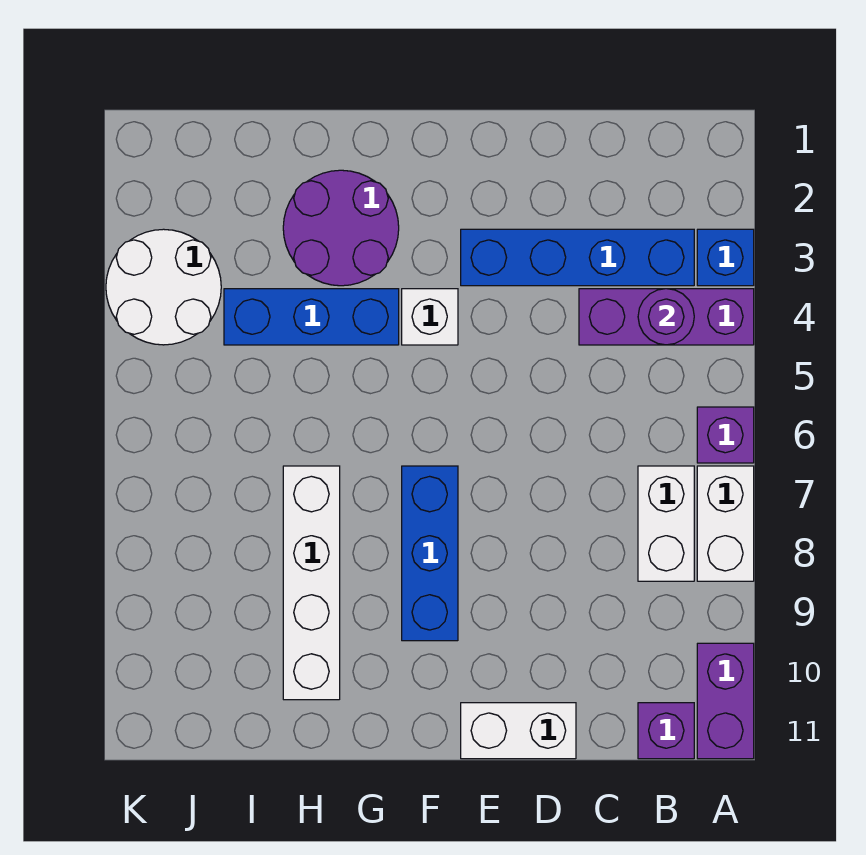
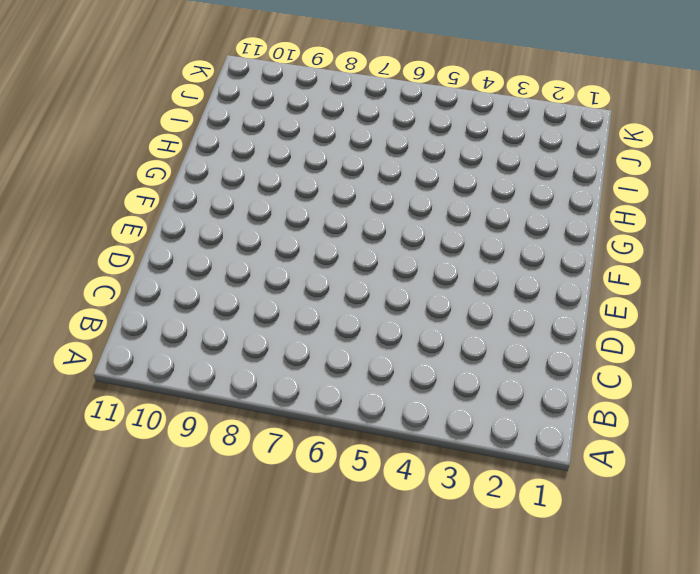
none -> blue brick A3 level 1
none -> purple brick A4:C4 level 1
none -> purple brick A6 level 1

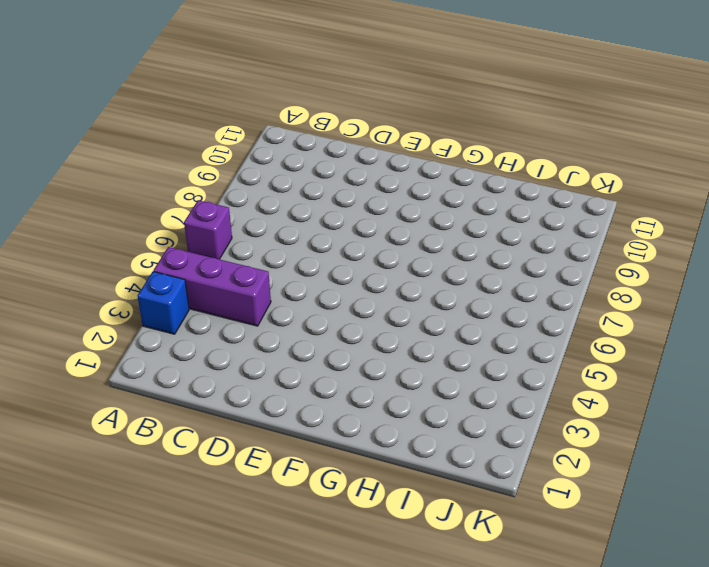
none -> white brick A7:A8 level 1
none -> purple brick A10:A11 level 1
none -> blue brick B3:E3 level 1

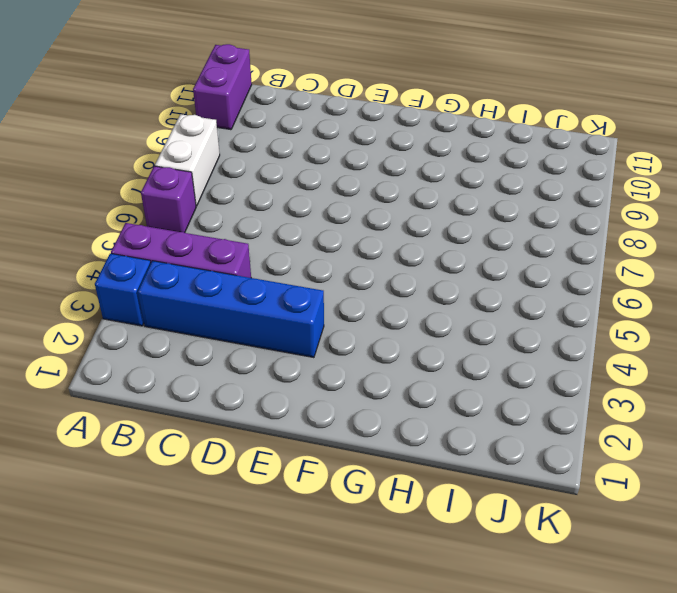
none -> white brick B7:B8 level 1
none -> purple brick B11 level 1
none -> white brick D11:E11 level 1

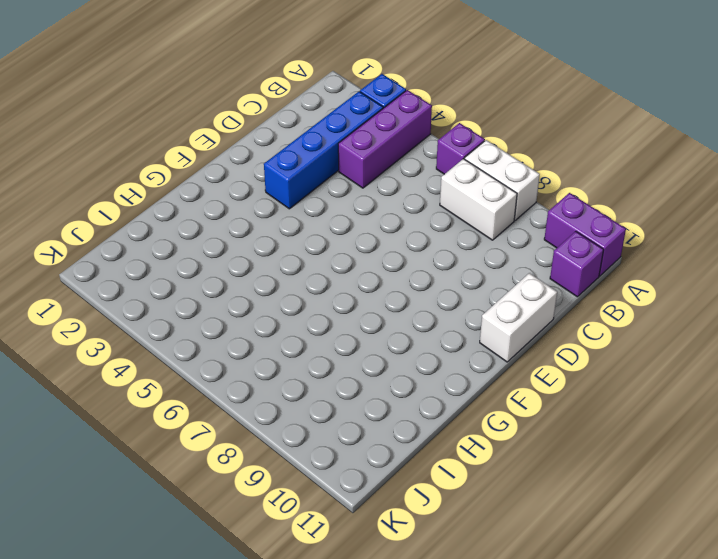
none -> white brick F4 level 1
none -> blue brick F7:F9 level 1
none -> purple round brick G2:H3 level 1

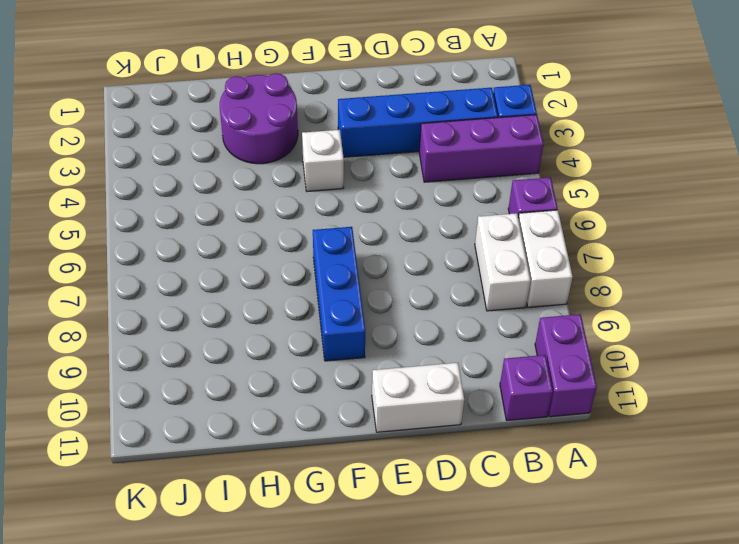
none -> blue brick G4:I4 level 1
none -> white brick H7:H10 level 1
none -> white round brick J3:K4 level 1

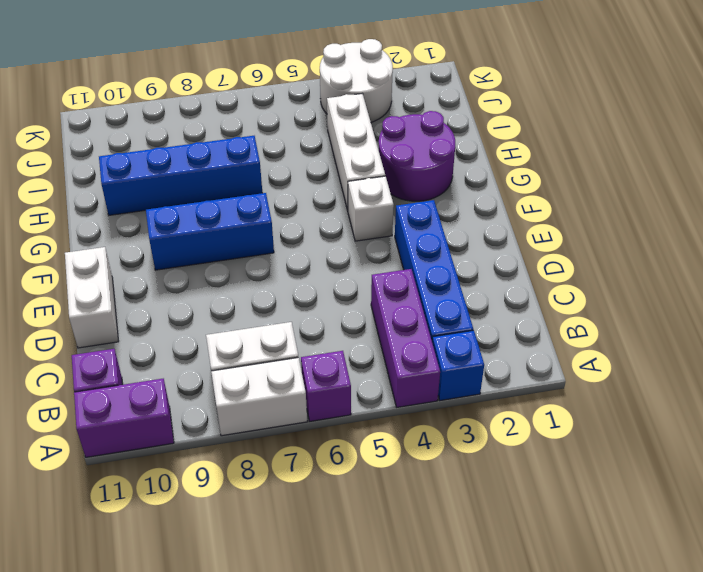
white brick G4:I4 level 1 -> blue brick G4:I4 level 1
blue brick H7:H10 level 1 -> white brick H7:H10 level 1
none -> purple round brick B4 level 2

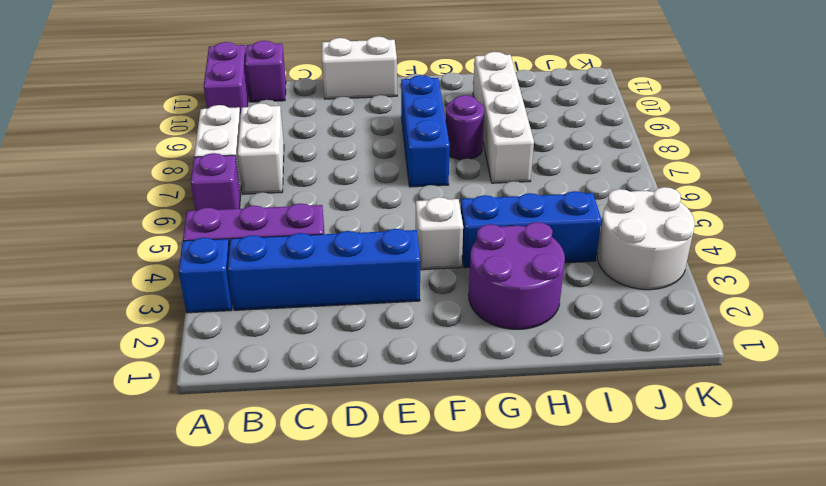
purple round brick G8 level 1 -> purple round brick B4 level 2

